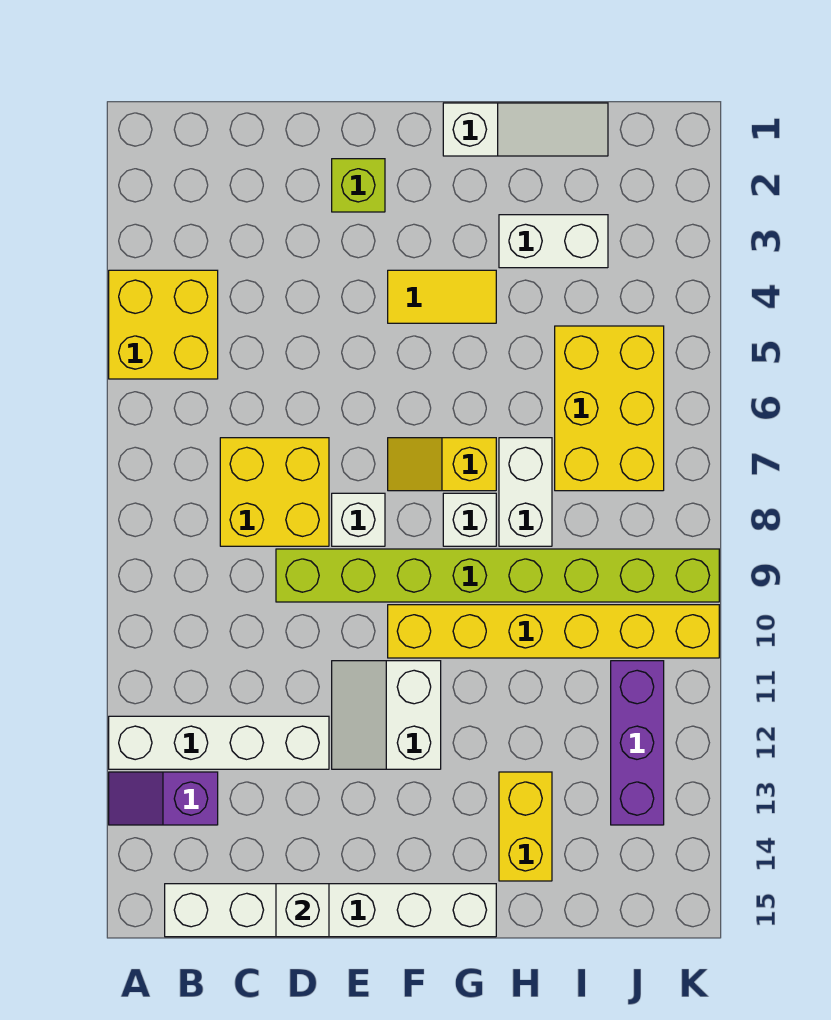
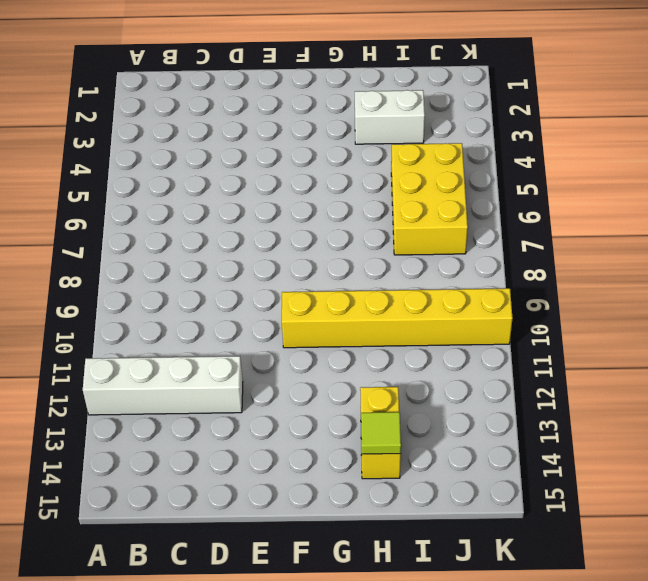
lime tile H14 level 2 -> none
none -> yellow brick A4:B5 level 1
none -> purple slope A13:B13 level 1 top B
none -> white brick B15:G15 level 1

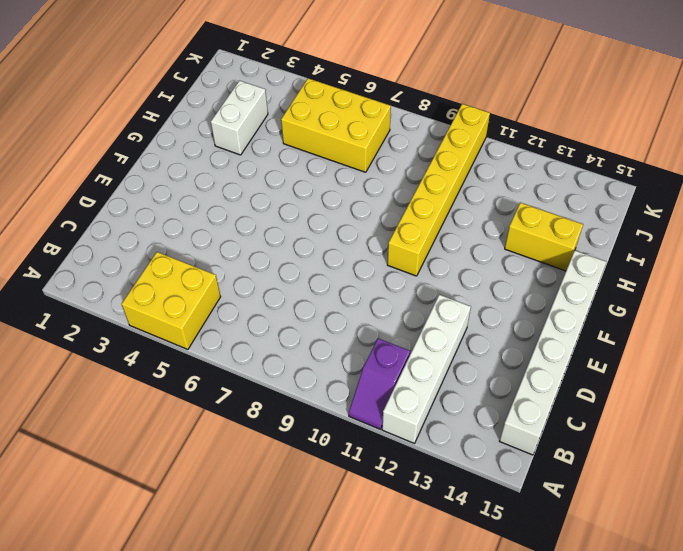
purple slope A11:B11 level 1 top B -> purple slope A13:B13 level 1 top B
none -> yellow brick C7:D8 level 1
none -> lime brick D9:K9 level 1
none -> lime brick E2 level 1

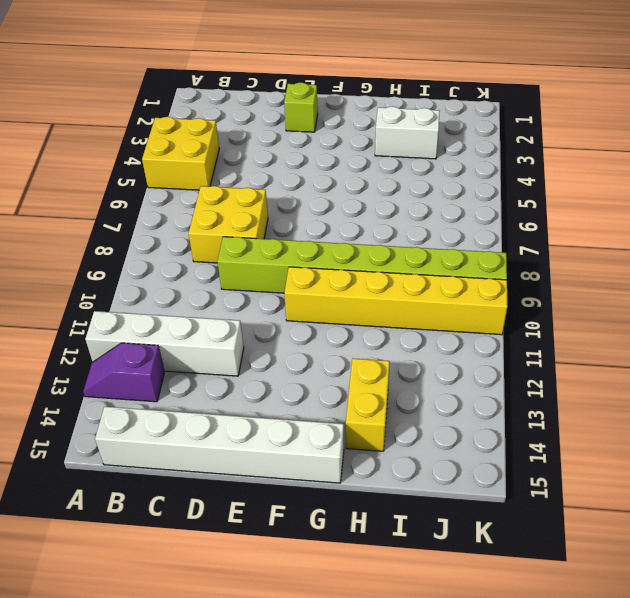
none -> white brick E8 level 1
none -> white slope E11:F12 level 1 top F
none -> yellow tile F4:G4 level 1

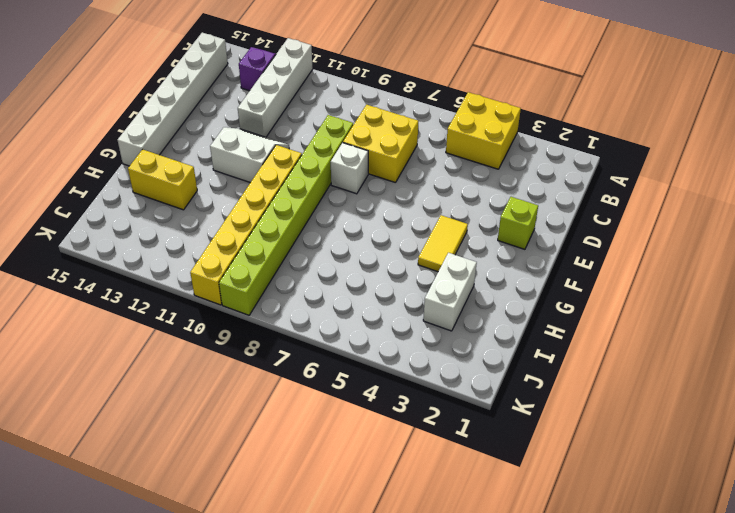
none -> yellow slope F7:G7 level 1 top G
none -> white slope G1:I1 level 1 top G
none -> white brick G8 level 1

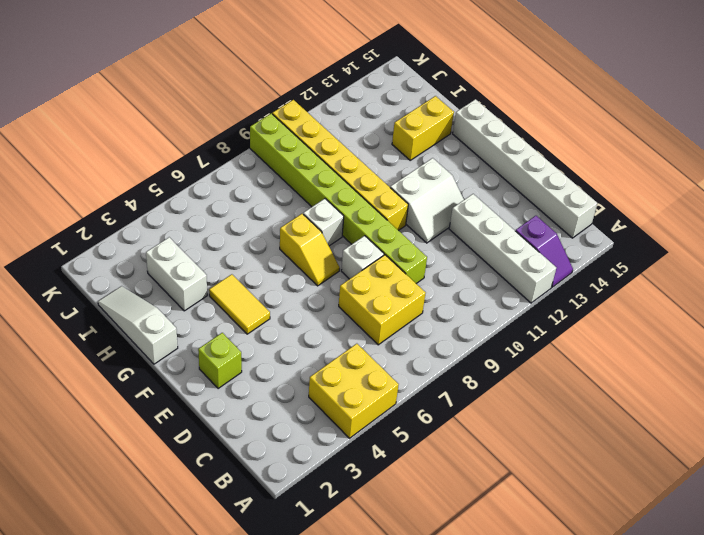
none -> white brick H7:H8 level 1
none -> yellow brick I5:J7 level 1
none -> purple brick J11:J13 level 1

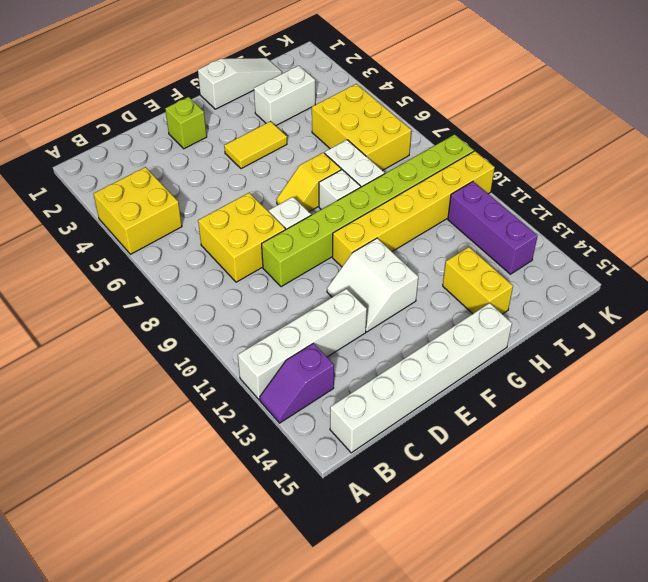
none -> white brick D15 level 2

